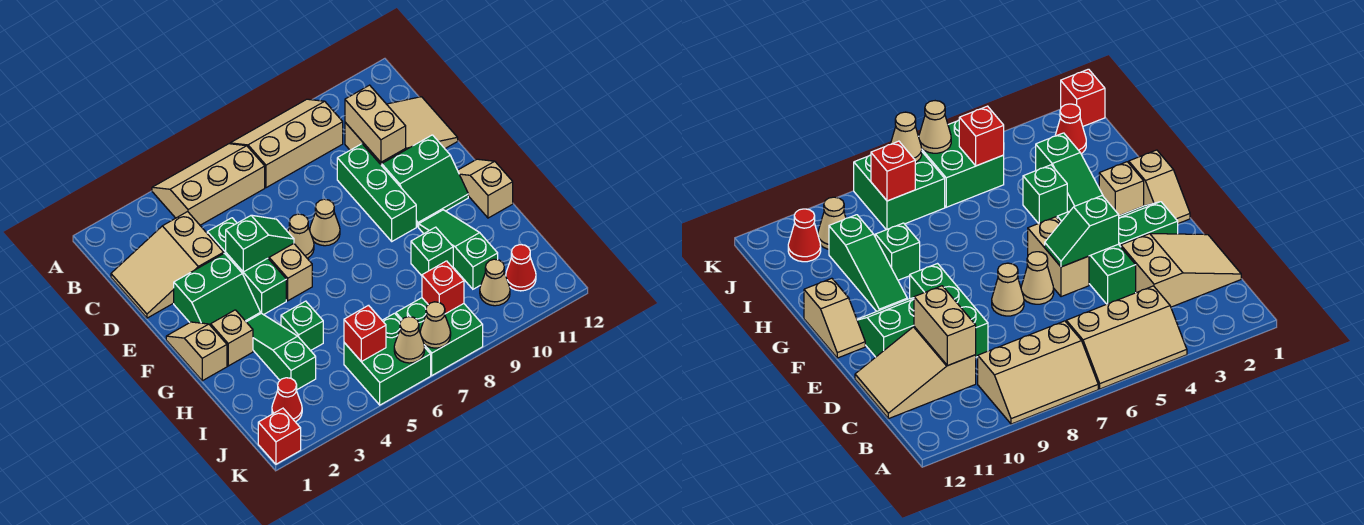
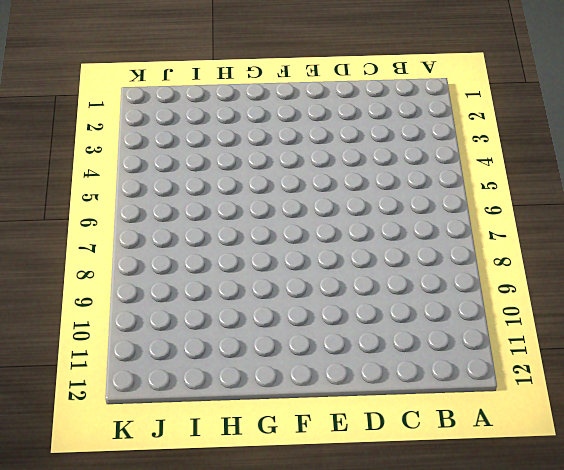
none -> tan slope A4:B6 level 1 top B
none -> tan slope A7:B9 level 1 top B
none -> tan slope C1:D3 level 1 top 3
none -> tan slope C10:D12 level 1 top 10

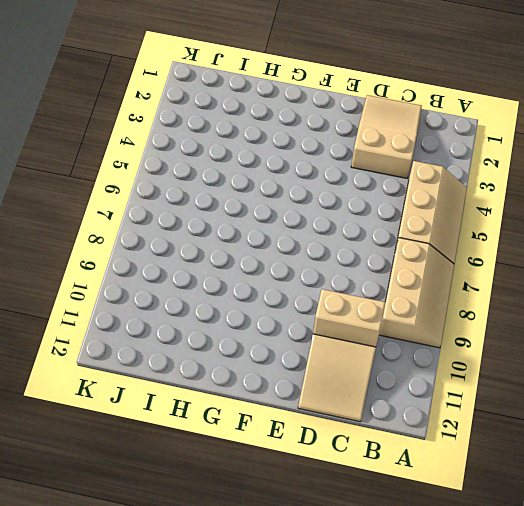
none -> green brick D4:F4 level 1
none -> green brick D9:F9 level 1
none -> green slope E2:F3 level 1 top E
none -> tan brick E5:F5 level 1

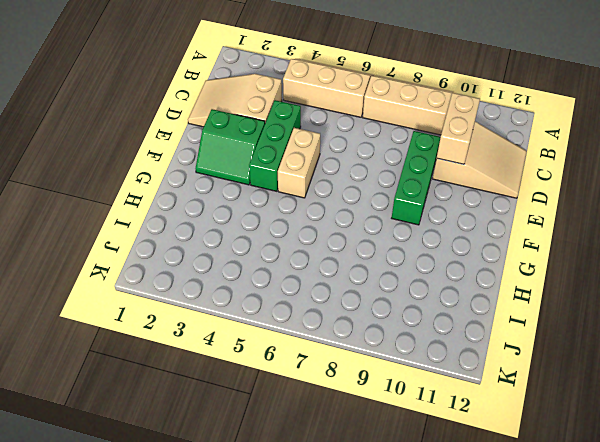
none -> tan cone E6 level 1
none -> tan cone E7 level 1
none -> green slope E10:F11 level 1 top E
none -> tan slope F1:G1 level 1 top G

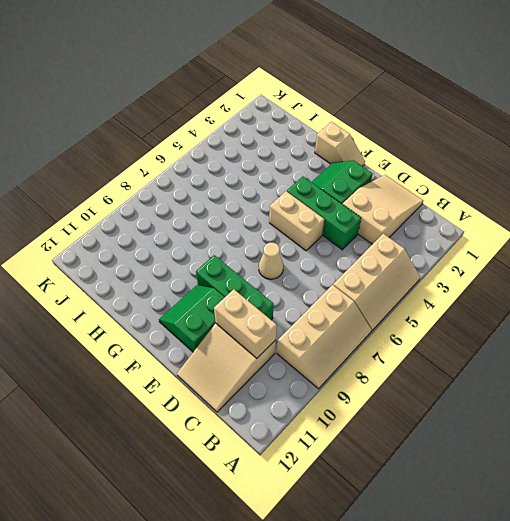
none -> tan cone E6 level 1
none -> tan slope F12:G12 level 1 top G
none -> tan brick G2 level 1
none -> green slope G3:I3 level 1 top I

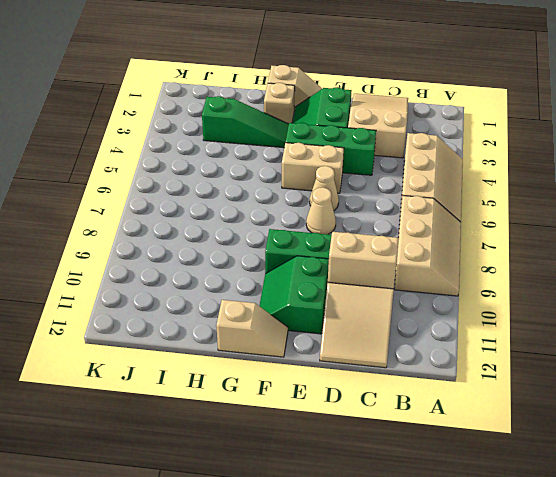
none -> green slope G10:I10 level 1 top I
none -> green brick H4 level 1
none -> green brick H9 level 1
none -> red cone J2 level 1

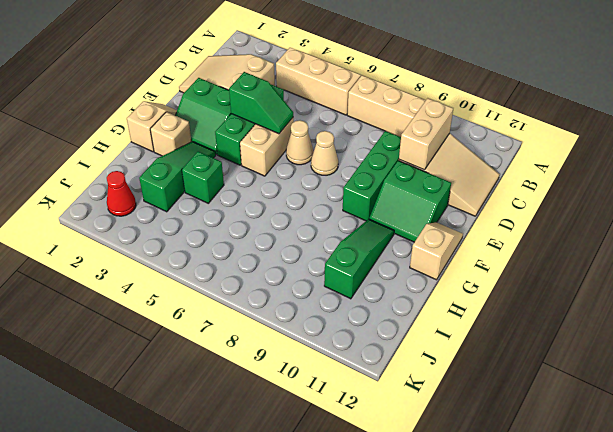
none -> green brick H9 level 1
none -> green brick J5:K6 level 1
none -> green brick J7:K8 level 1
none -> tan cone J10 level 1

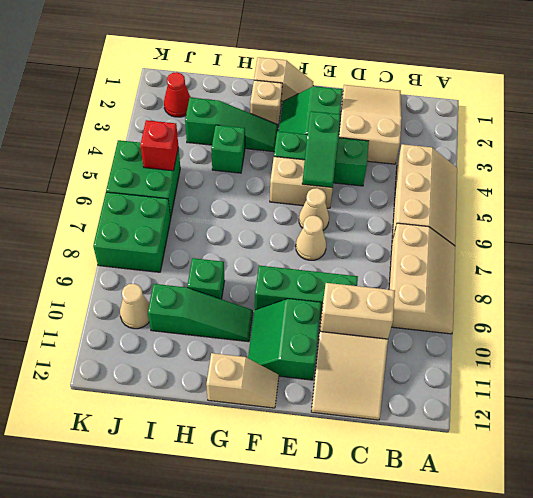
none -> red cone J11 level 1
none -> red brick K1 level 1
none -> red brick J8 level 2
none -> tan cone K6 level 2

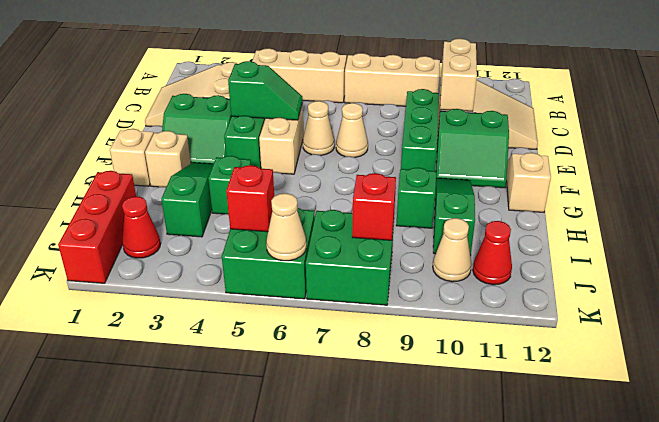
red brick I1:K1 level 1 -> red brick K1 level 1
none -> tan cone K7 level 2

